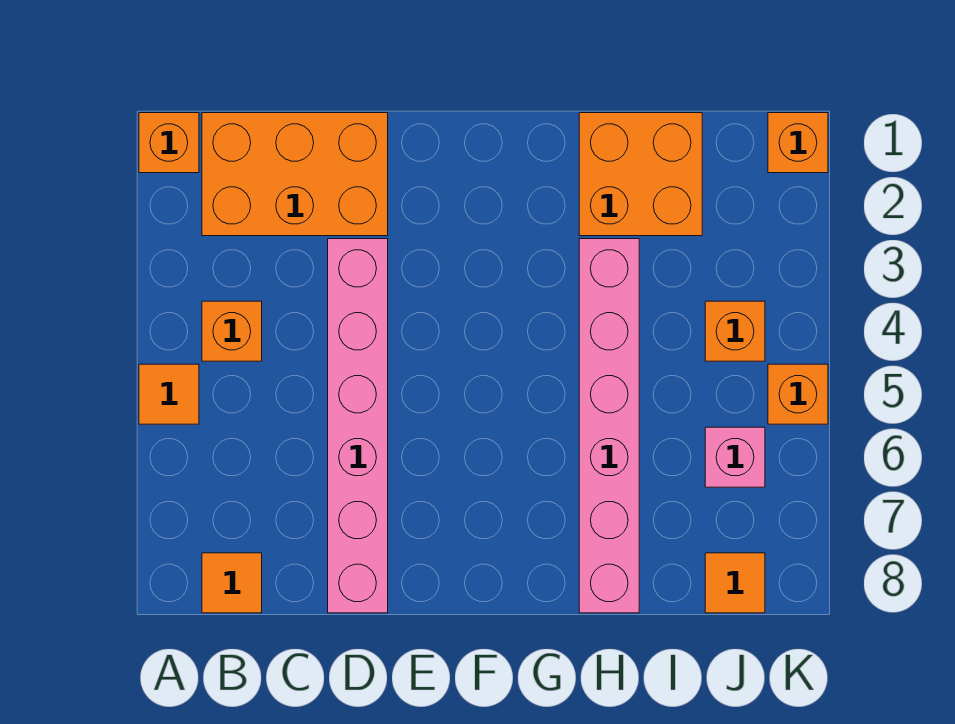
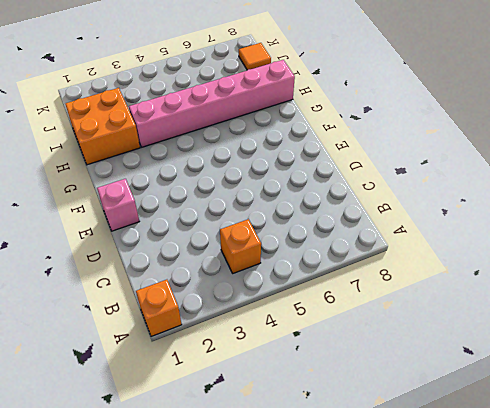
pink brick E1 level 1 -> pink brick J6 level 1
none -> orange tile A5 level 1
none -> orange brick B1:D2 level 1
none -> orange tile B8 level 1

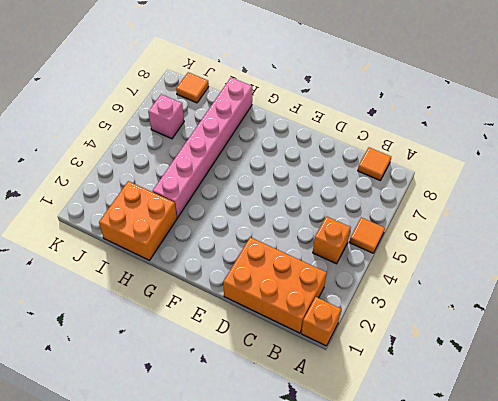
none -> pink brick D3:D8 level 1
none -> orange brick J4 level 1
none -> orange brick K1 level 1

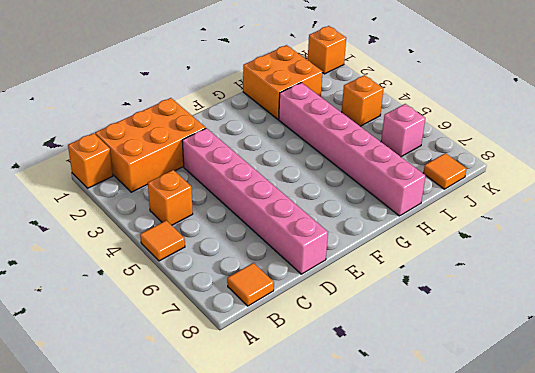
none -> orange brick K5 level 1

